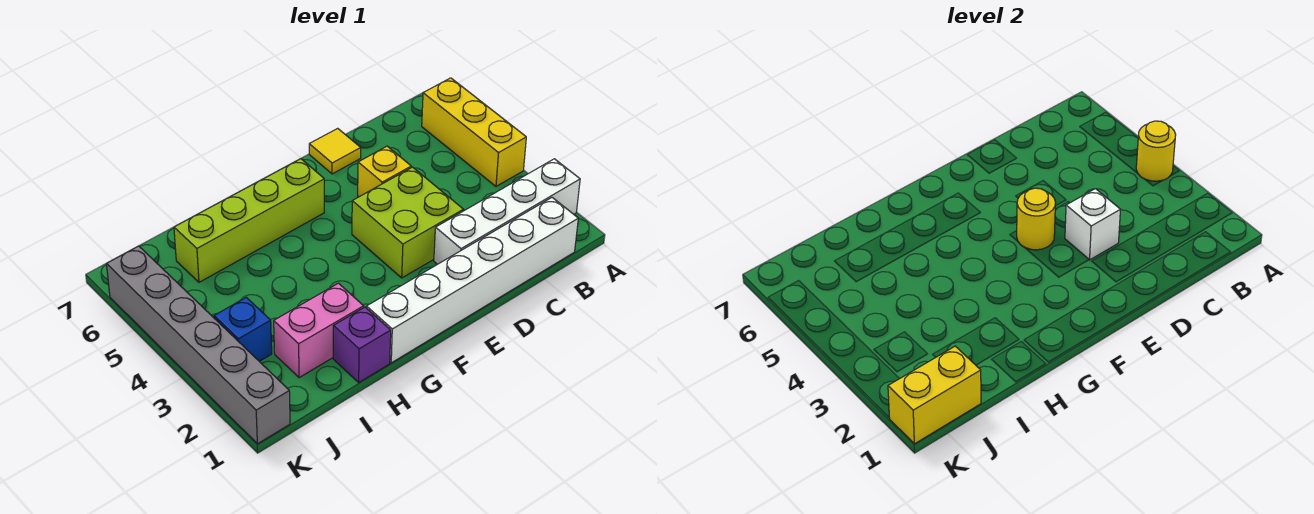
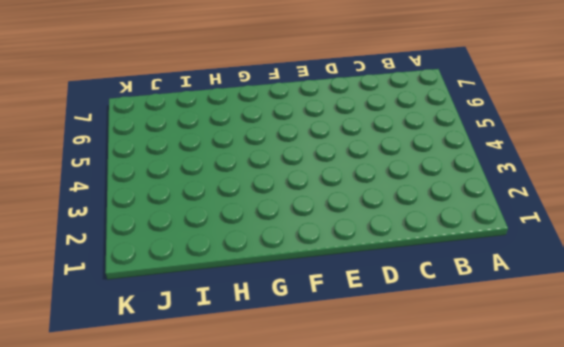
none -> white brick A2:D2 level 1
none -> yellow brick A4:A6 level 1
none -> white brick B1:G1 level 1

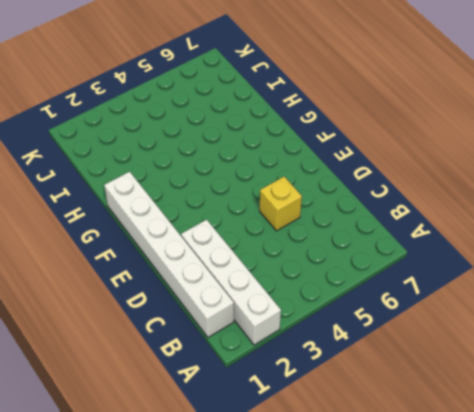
none -> yellow brick A4:A6 level 1
none -> lime brick D3:E4 level 1
none -> yellow tile D7 level 1

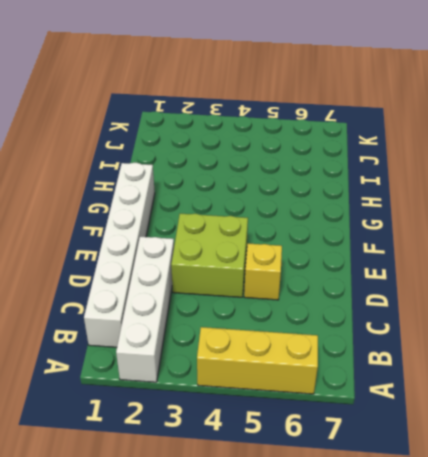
none -> yellow tile D7 level 1
none -> lime brick F6:I6 level 1
none -> purple brick H1 level 1

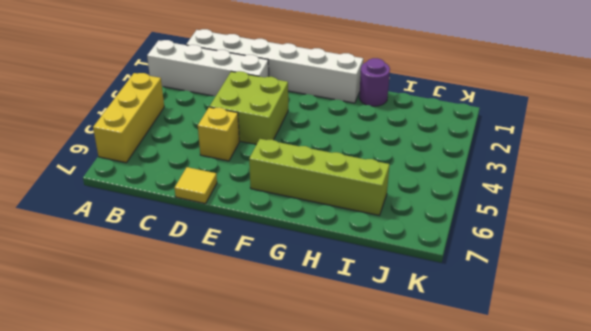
purple round brick H1 level 1 -> purple brick H1 level 1
none -> pink brick H2:I2 level 1
none -> blue brick J3 level 1
none -> grey brick K1:K6 level 1

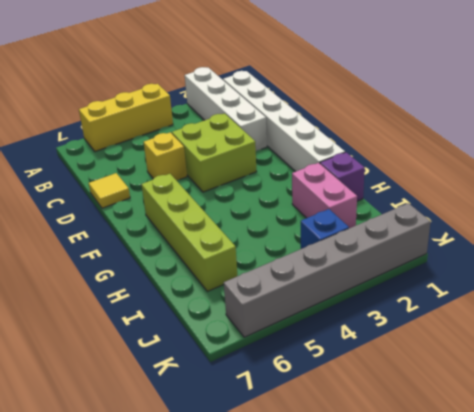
none -> yellow round brick A4 level 2
none -> white brick D3 level 2
none -> yellow round brick E4 level 2

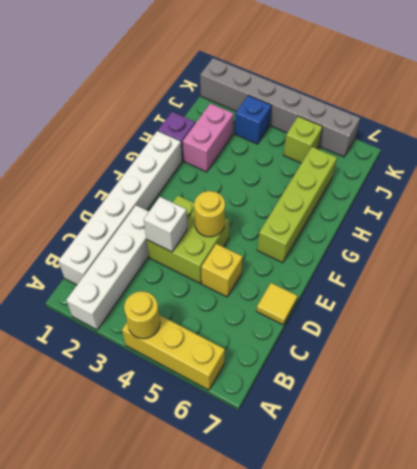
lime brick J5 level 1 -> none
none -> yellow brick J1:K1 level 2

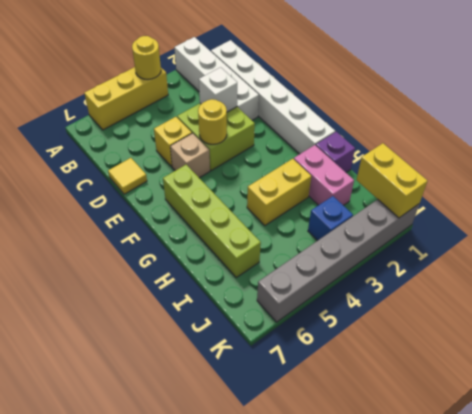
tan brick E5 level 1 -> none
yellow brick H3:H4 level 1 -> none

